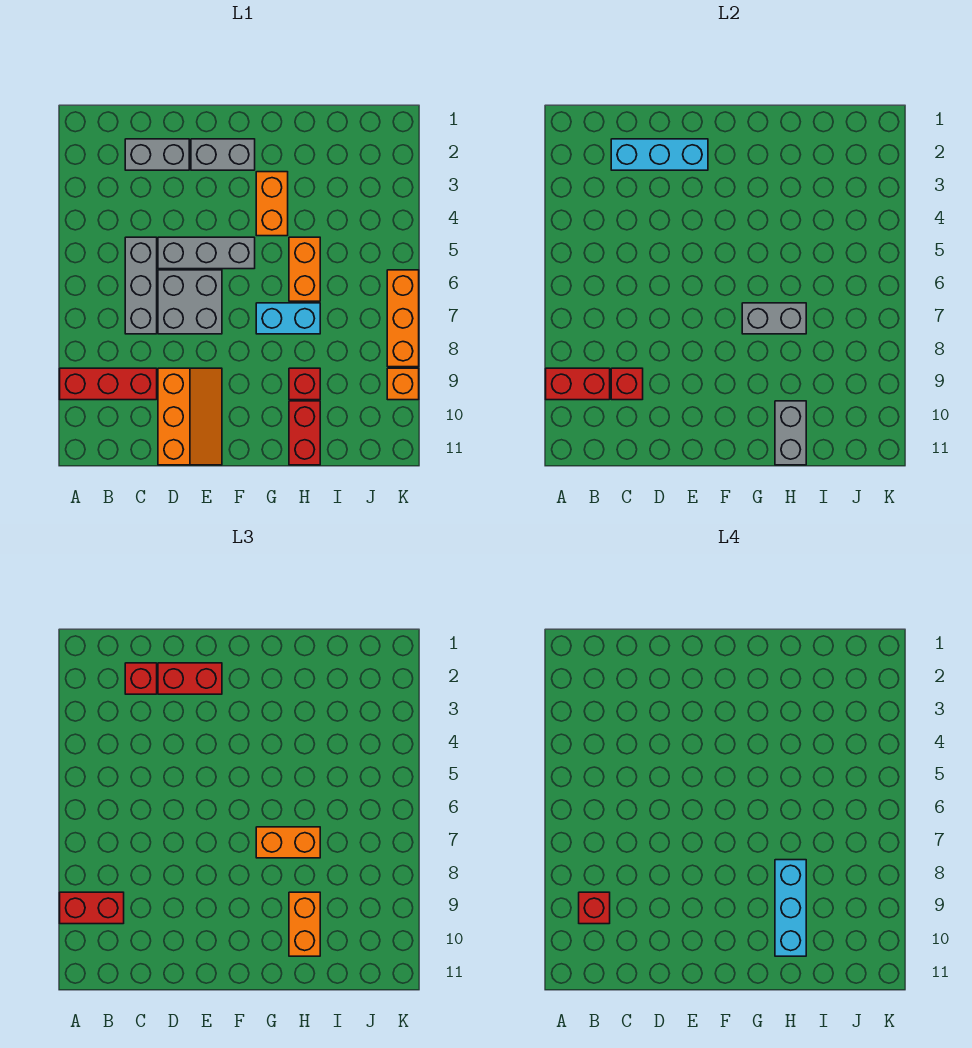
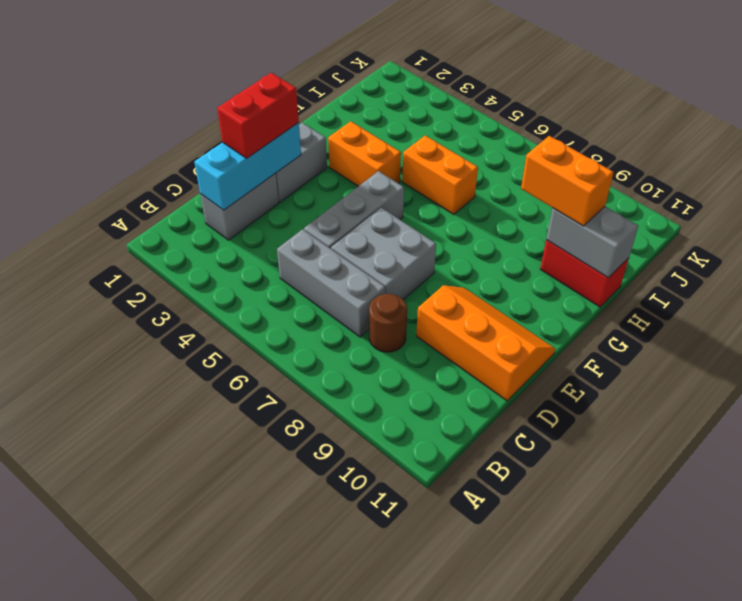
brown round brick C8 level 1 -> none
none -> red brick A9:C9 level 1
none -> cyan brick G7:H7 level 1
none -> red brick H9 level 1

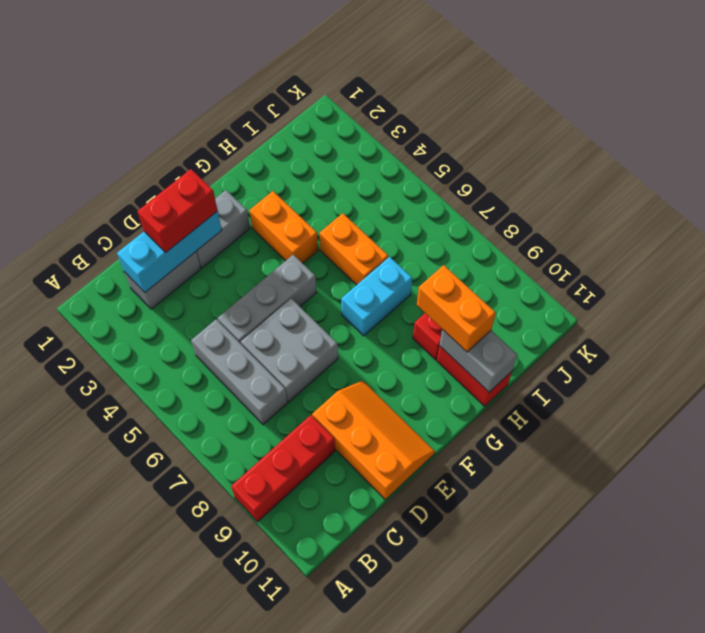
none -> orange brick K6:K8 level 1
none -> orange brick K9 level 1
none -> red brick A9:B9 level 2

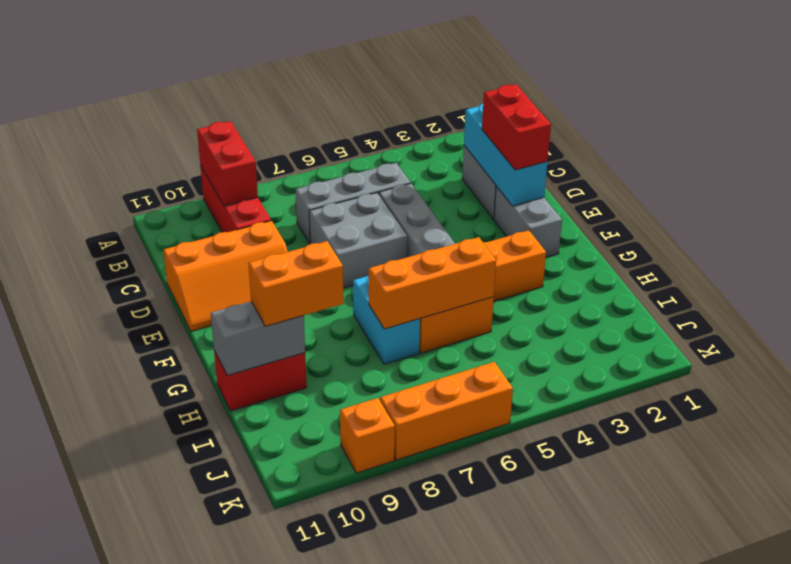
orange brick H5:H7 level 2 -> grey brick G7:H7 level 2
none -> red brick H9 level 1
none -> red brick C9 level 2
none -> red brick A9:B9 level 3

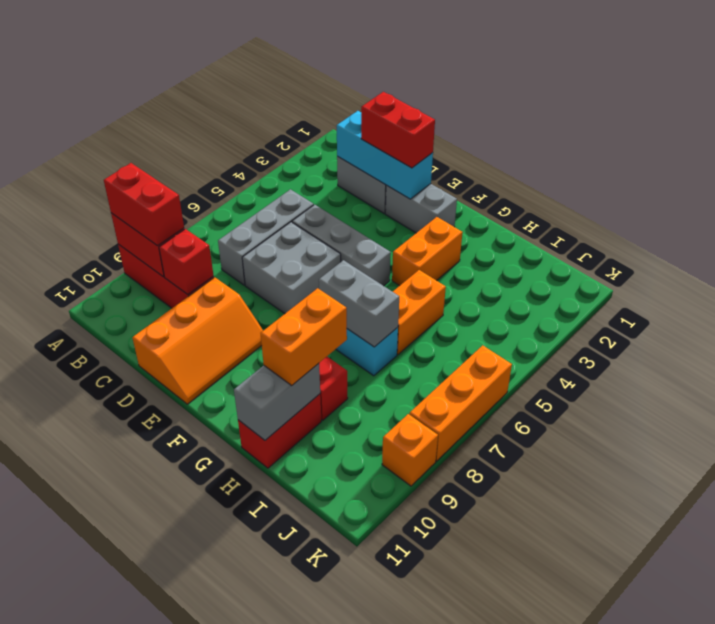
none -> red brick C2 level 3
none -> orange brick G7:H7 level 3
none -> red brick B9 level 4

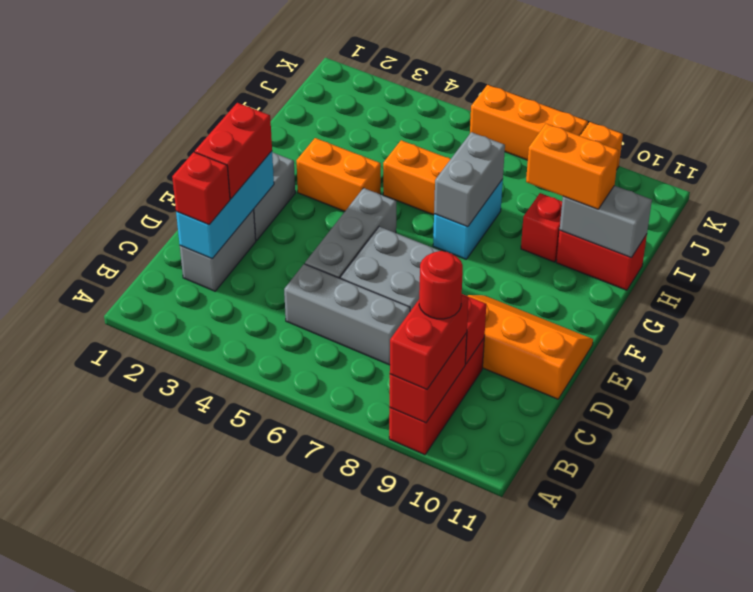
red round brick B9 level 4 -> red brick B9 level 4
none -> orange brick G7:H7 level 3
none -> cyan brick H8:H10 level 4

